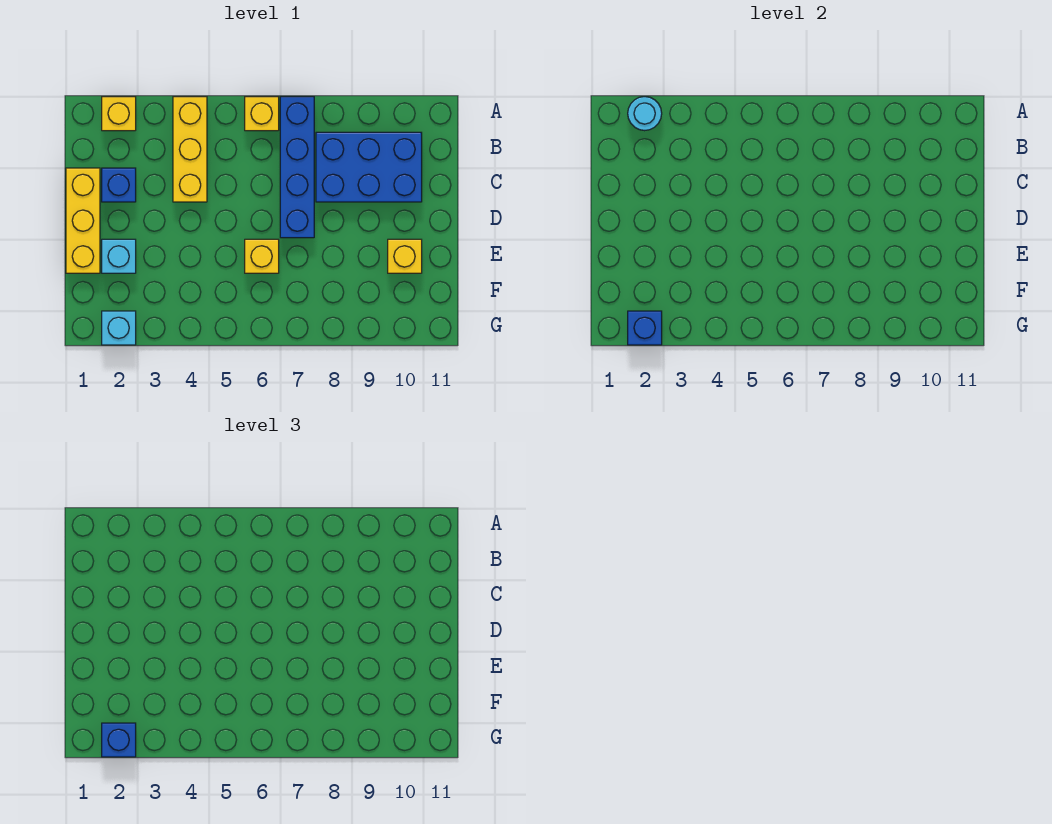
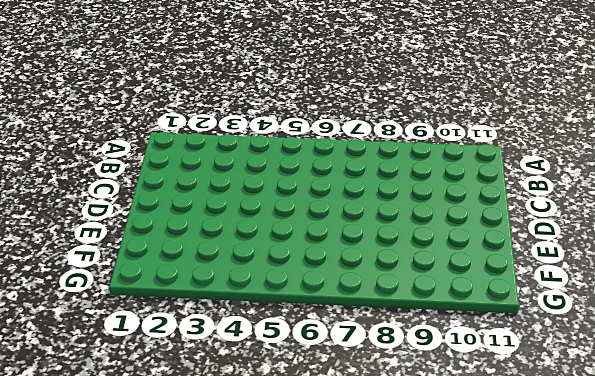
none -> yellow brick A2 level 1
none -> yellow brick A4:C4 level 1
none -> yellow brick A6 level 1

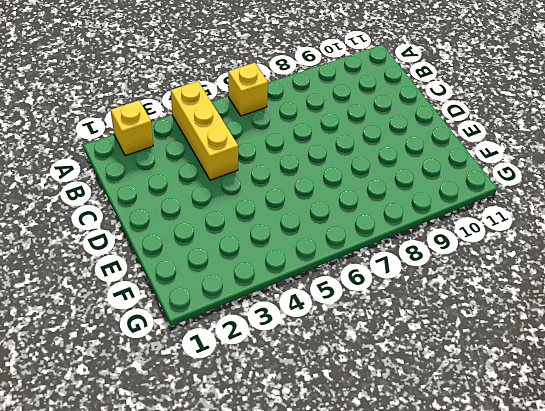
none -> blue brick A7:D7 level 1
none -> blue brick B8:C10 level 1
none -> yellow brick C1:E1 level 1

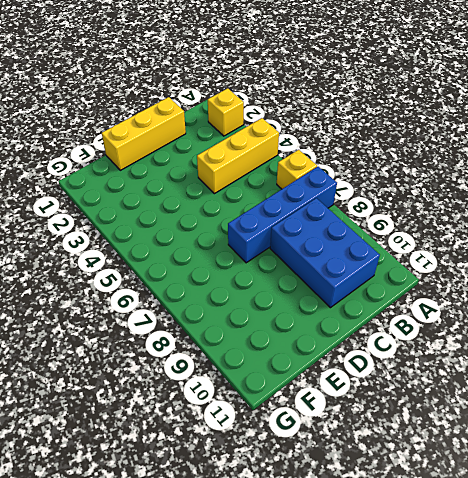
none -> blue brick C2 level 1
none -> cyan brick E2 level 1
none -> yellow brick E6 level 1

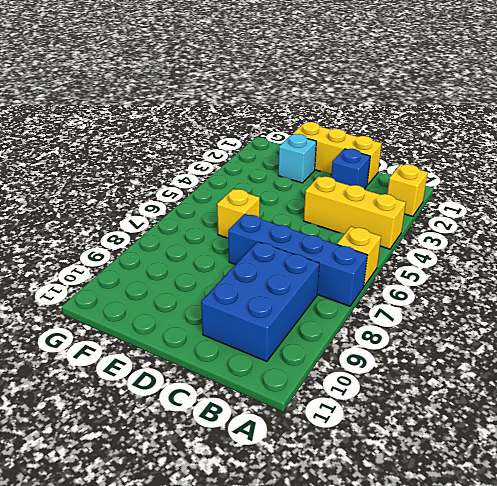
none -> yellow brick E10 level 1
none -> cyan brick G2 level 1
none -> cyan round brick A2 level 2

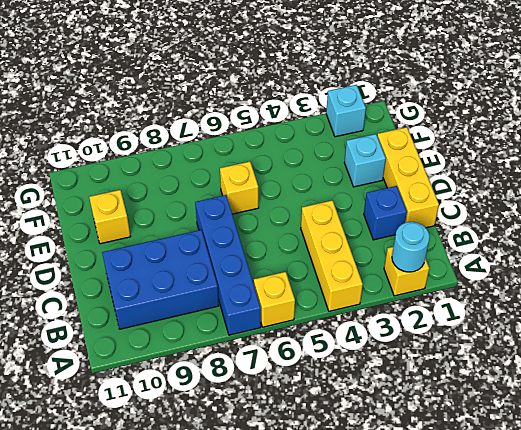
none -> blue brick G2 level 2
none -> blue brick G2 level 3

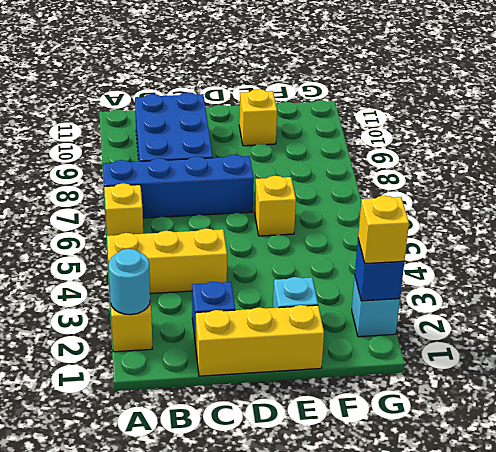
yellow brick G2 level 3 -> blue brick G2 level 3

